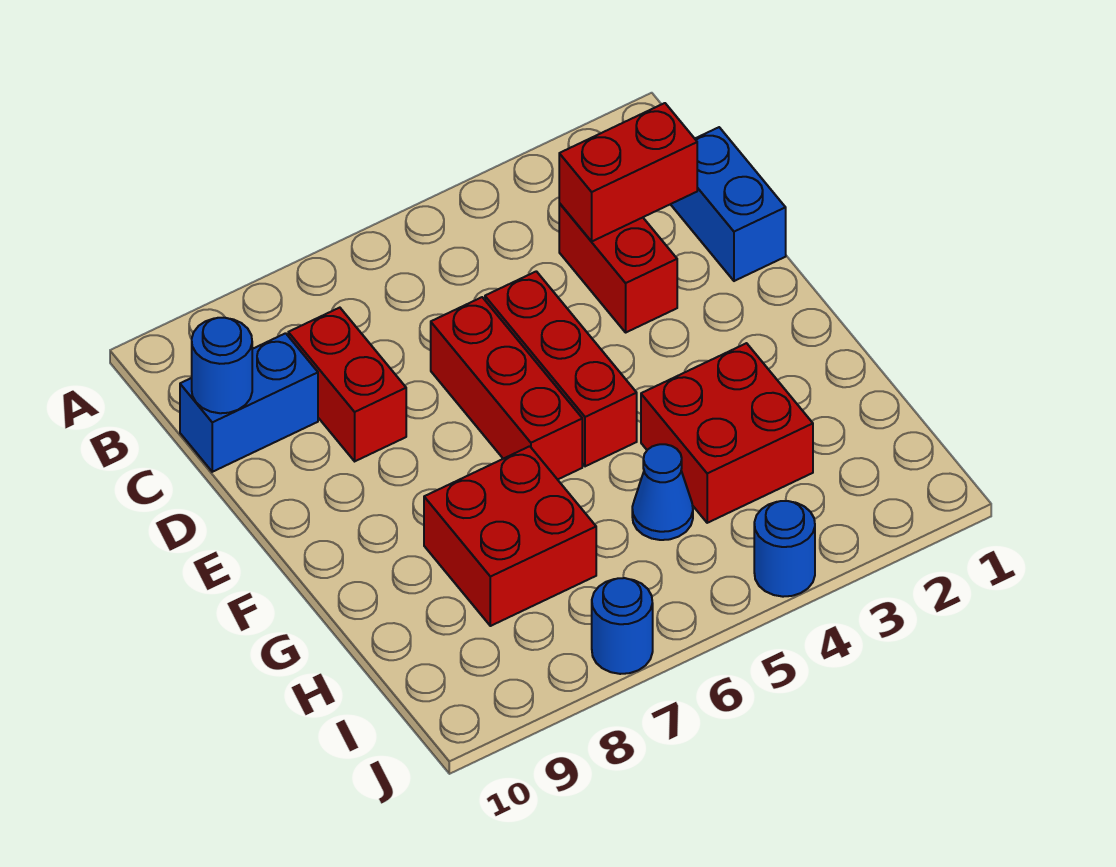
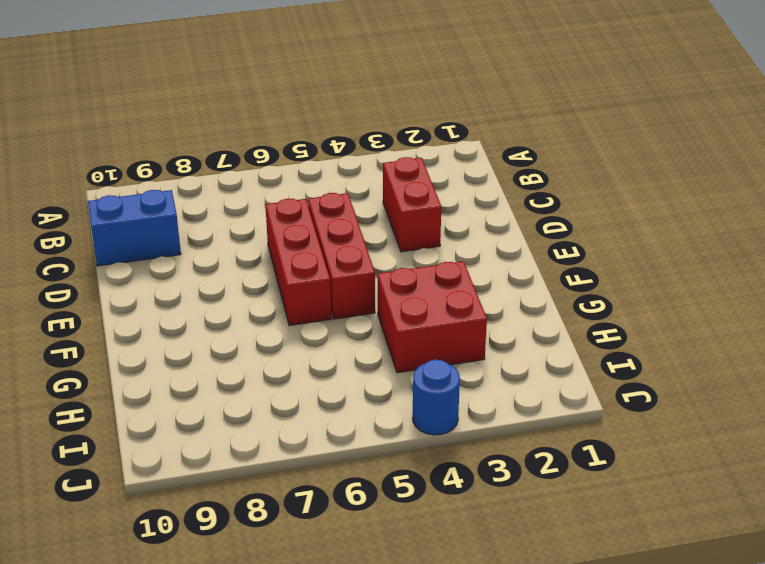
none -> blue brick C1:D1 level 1
none -> red brick C8:D8 level 1
none -> red brick G7:H8 level 1

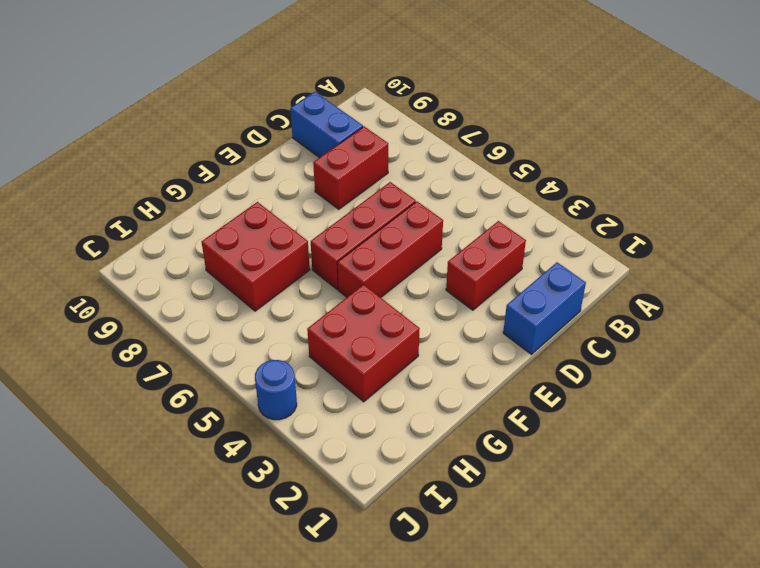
none -> blue cone H5 level 1
none -> blue round brick J7 level 1
none -> red brick C2:C3 level 2

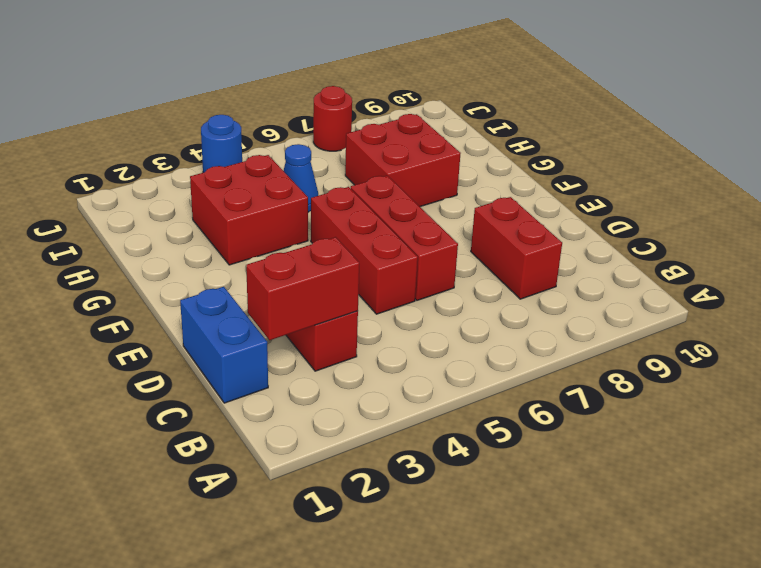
red round brick J7 level 1 -> blue round brick J7 level 1
none -> blue brick C9:C10 level 1
none -> blue round brick C10 level 2

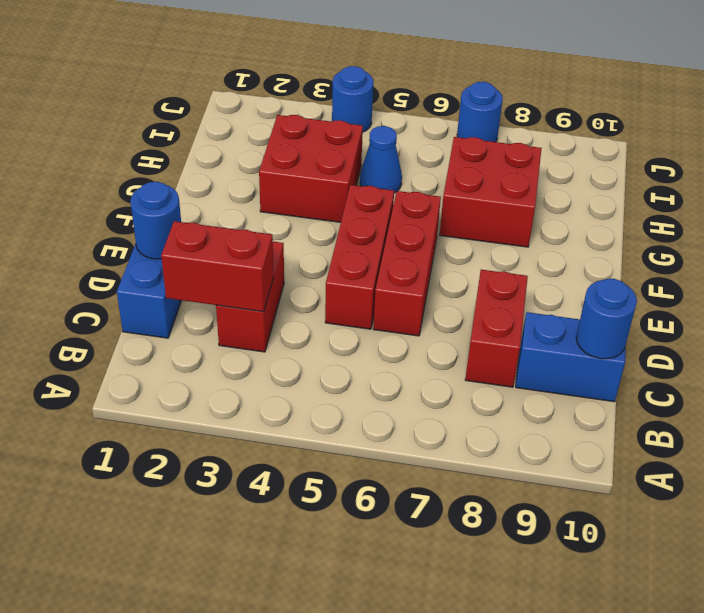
blue round brick D1 level 2 -> none

